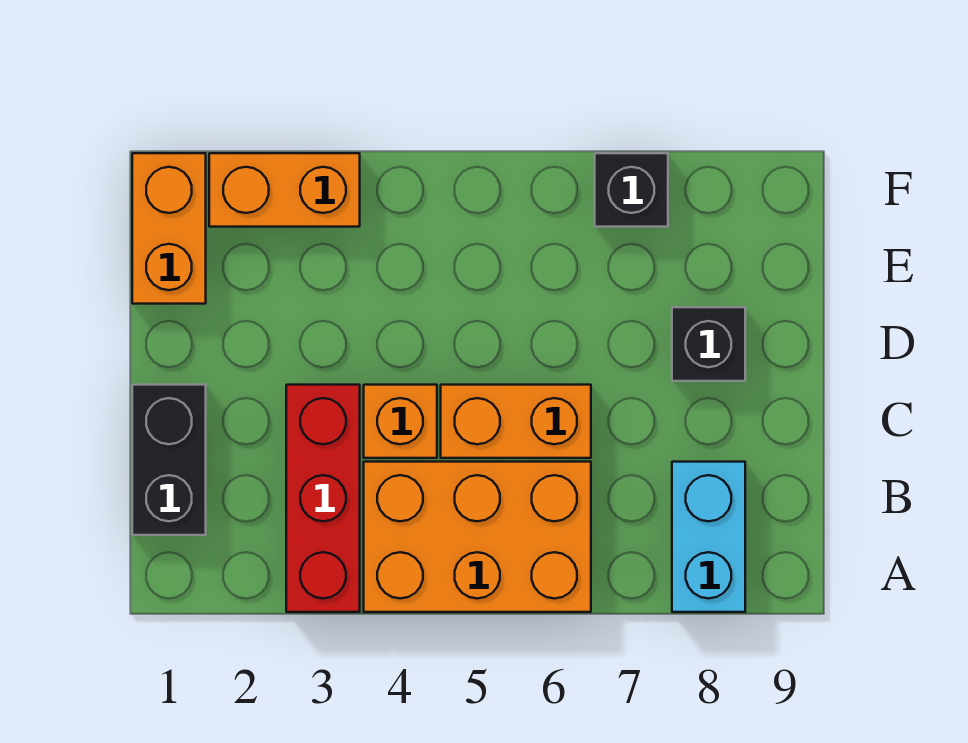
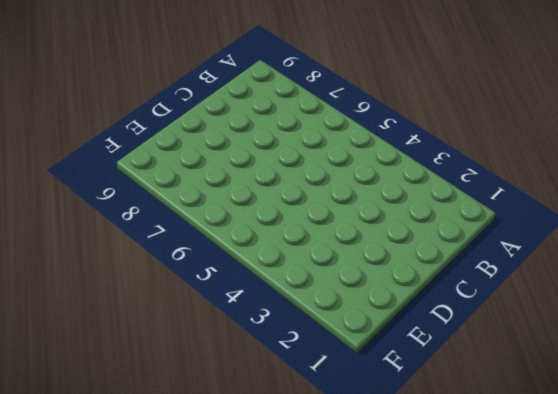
none -> red brick A3:C3 level 1
none -> orange brick A4:B6 level 1

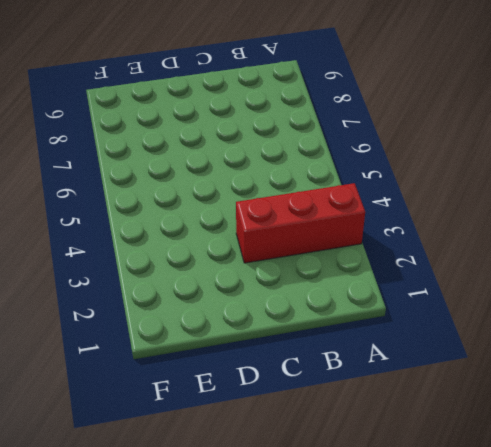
none -> orange brick A4:B6 level 1
none -> cyan brick A8:B8 level 1

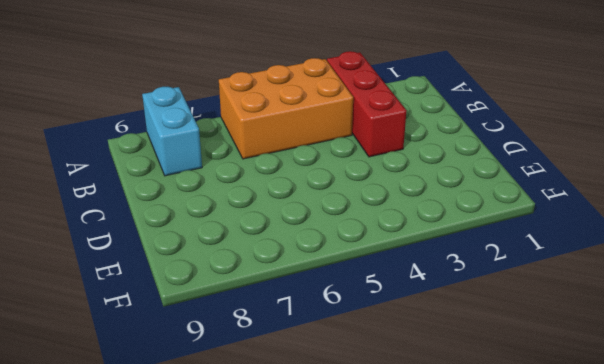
none -> black brick B1:C1 level 1
none -> orange brick C4 level 1

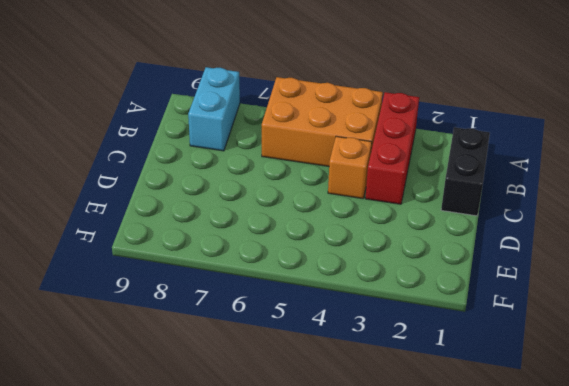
none -> orange brick C5:C6 level 1
none -> black brick D8 level 1

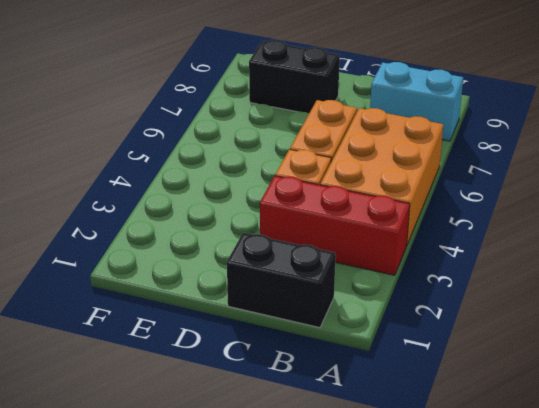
black brick D8:E8 level 1 -> black brick D8 level 1
none -> orange brick E1:F1 level 1
none -> orange brick F2:F3 level 1

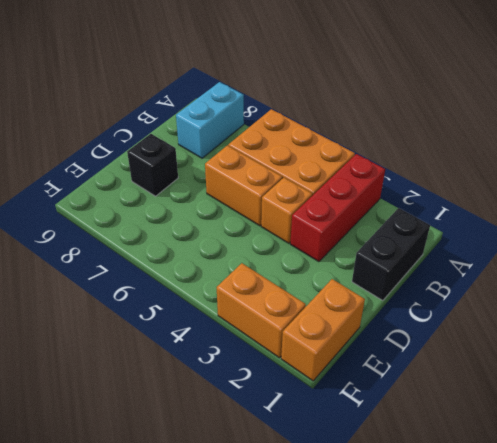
none -> black brick F7 level 1

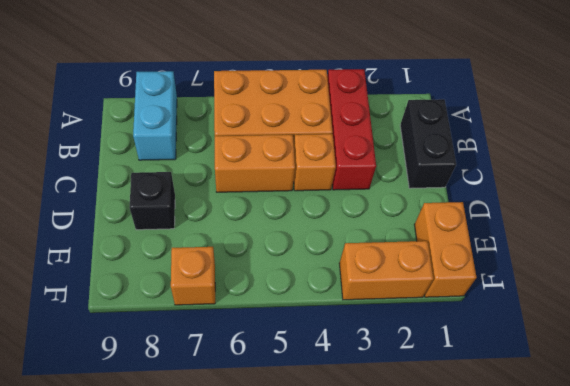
orange brick F7 level 1 -> black brick F7 level 1

